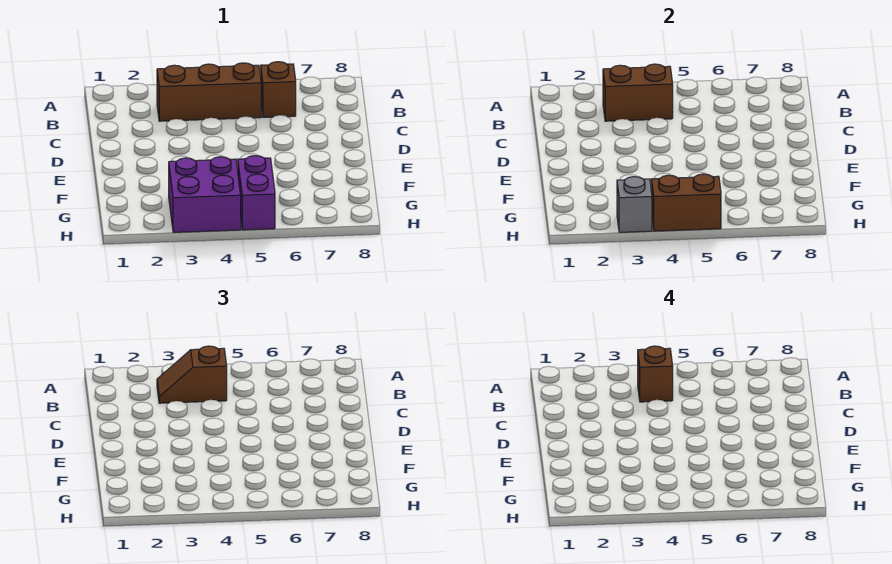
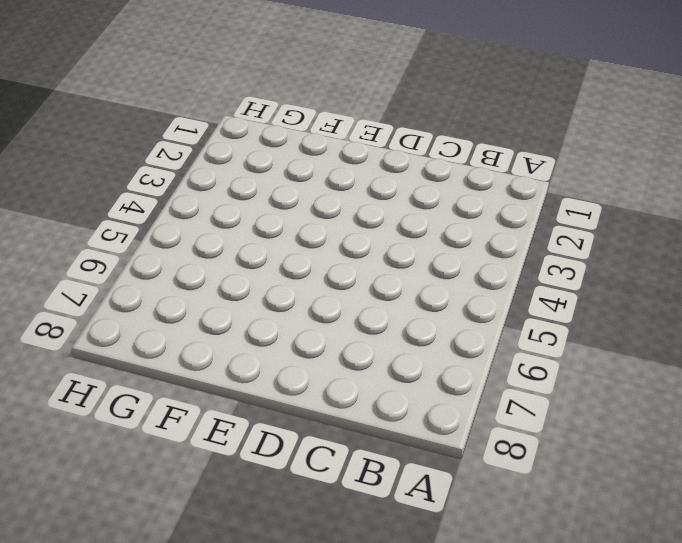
none -> brown brick B3:B5 level 1
none -> brown brick B6 level 1

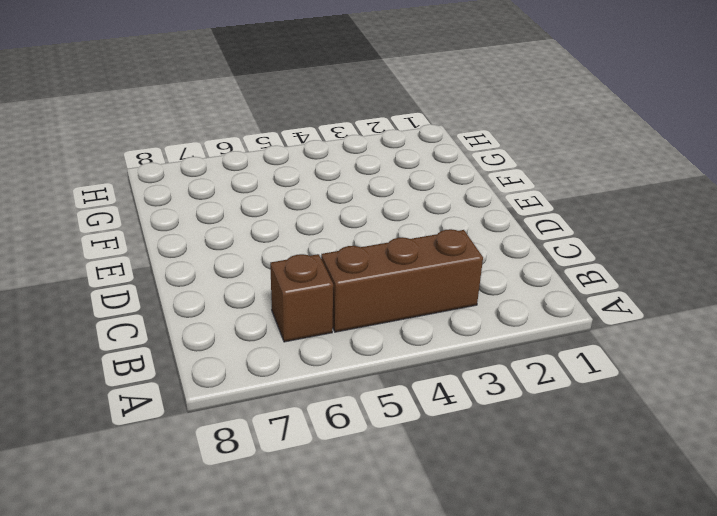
none -> purple brick G3:H4 level 1
none -> purple brick G5:H5 level 1

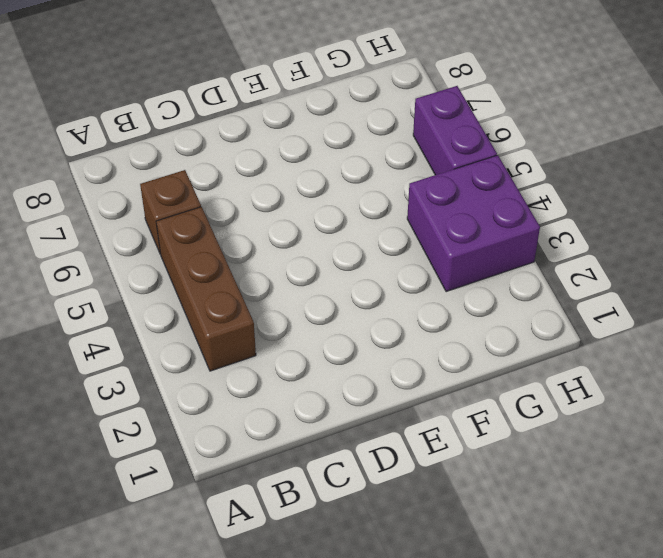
purple brick H5:H6 level 1 -> purple brick G5:H5 level 1
none -> brown brick B3:B4 level 2
none -> grey brick H3 level 2

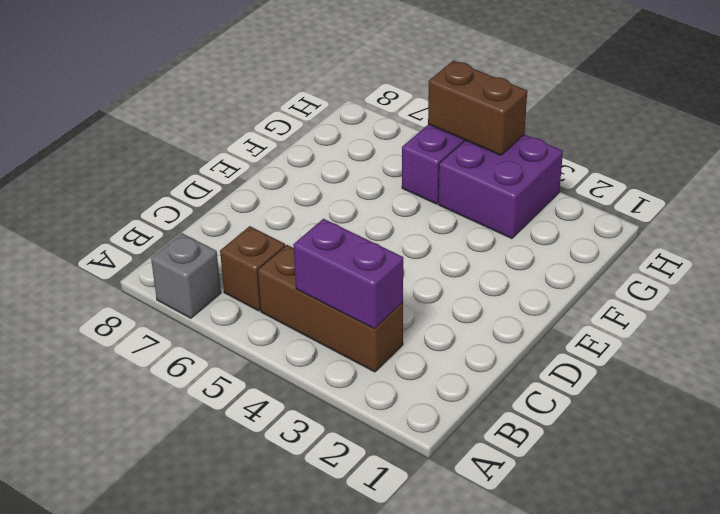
grey brick A7 level 1 -> grey brick H3 level 2
purple brick B3:B4 level 2 -> brown brick B3:B4 level 2
none -> brown slope B3:B4 level 3 top 4
none -> brown brick B4 level 4

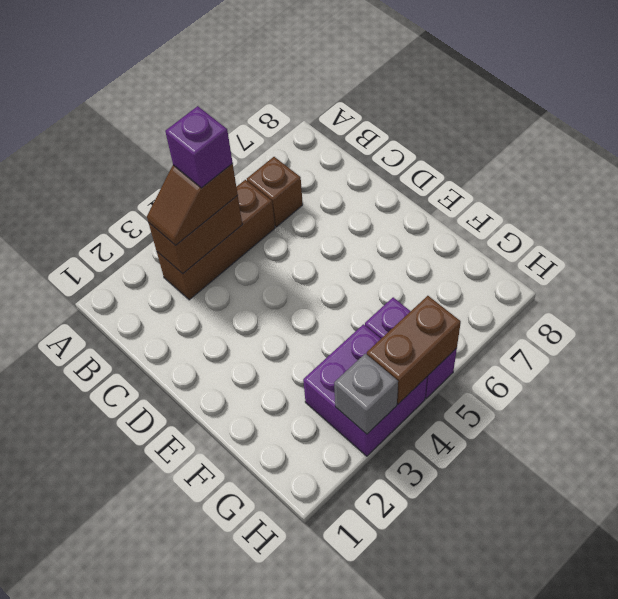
purple brick B4 level 4 -> brown brick B4 level 4

